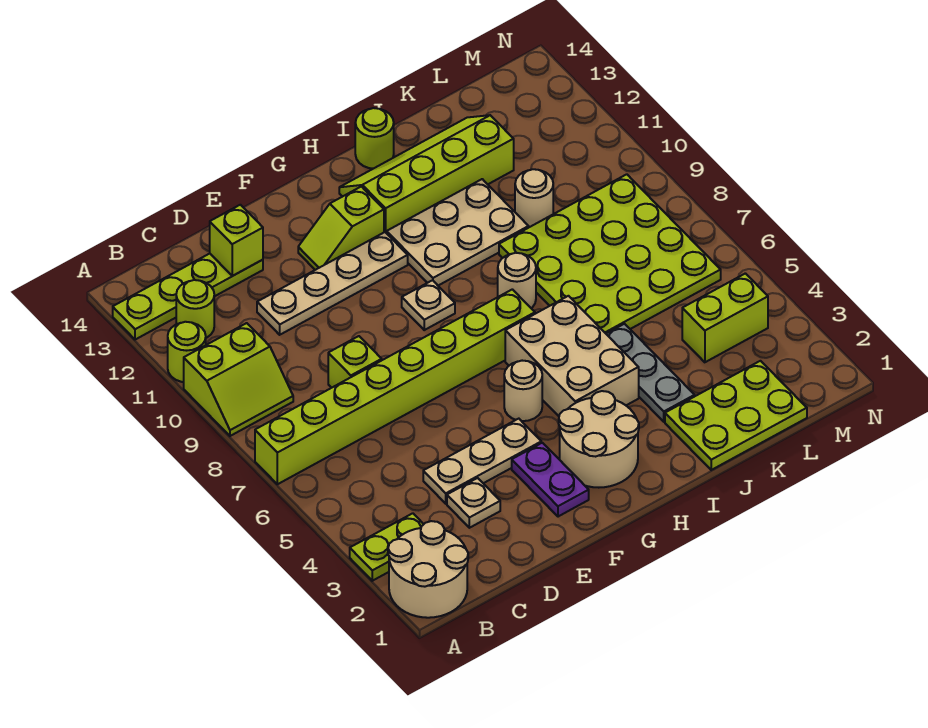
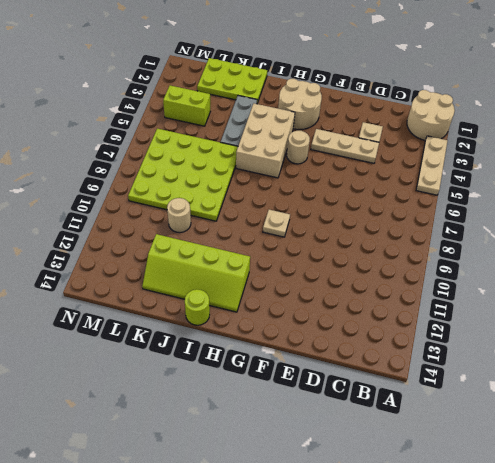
tan plate A3:A5 level 1 -> lime plate A3:B3 level 1
none -> lime brick A7:H7 level 1
none -> lime slope A9:B10 level 1 top 10
none -> lime round brick A11 level 1

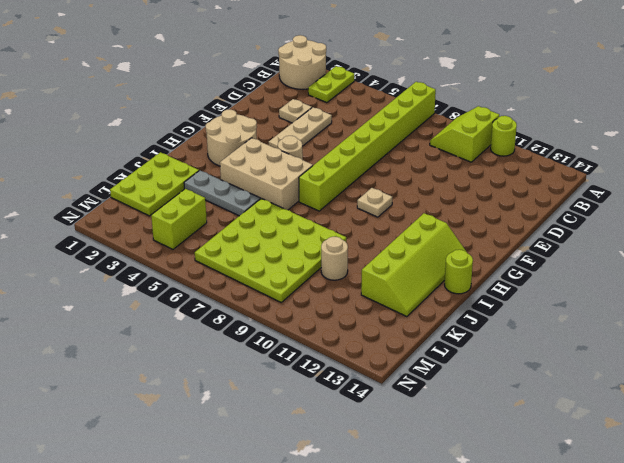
none -> lime plate A13:D13 level 1
none -> lime round brick B12 level 1
none -> lime brick D8 level 1

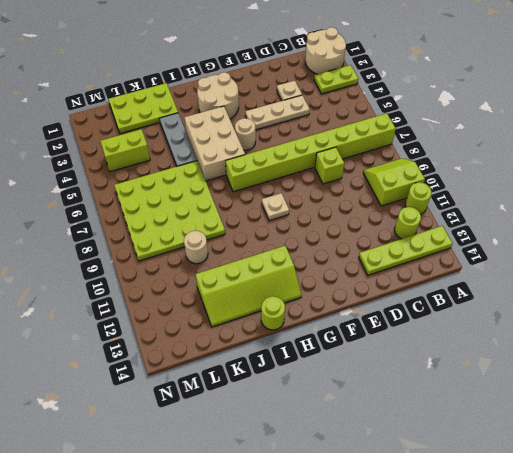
none -> tan plate D11:G11 level 1
none -> purple plate F2:F3 level 1
none -> lime slope F12:G12 level 1 top G

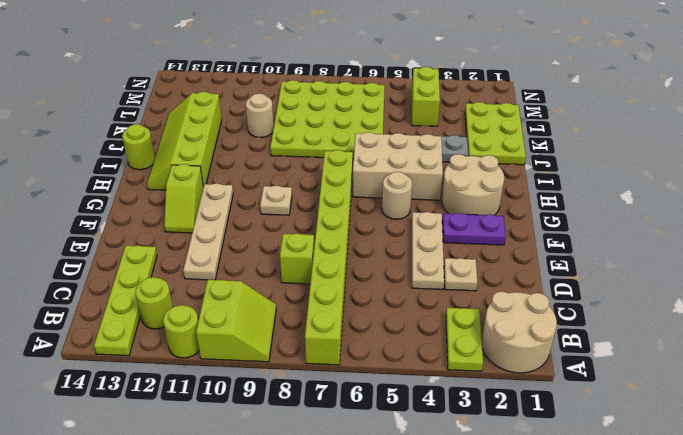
none -> tan plate H10:J11 level 1
none -> tan round brick I8 level 1
none -> lime brick D13 level 2

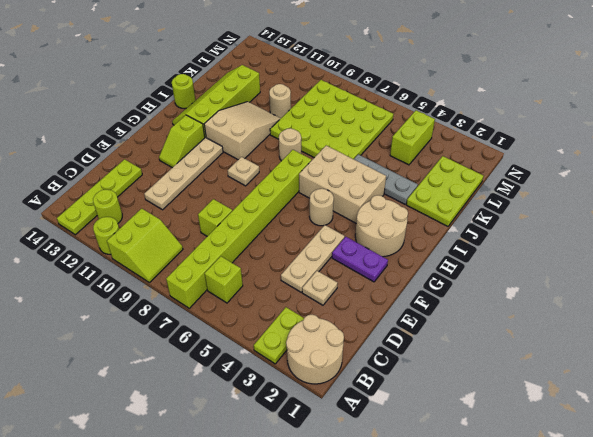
lime brick B6 level 1 -> lime brick D13 level 2
tan slope H10:J11 level 1 top H -> tan plate H10:J11 level 1

